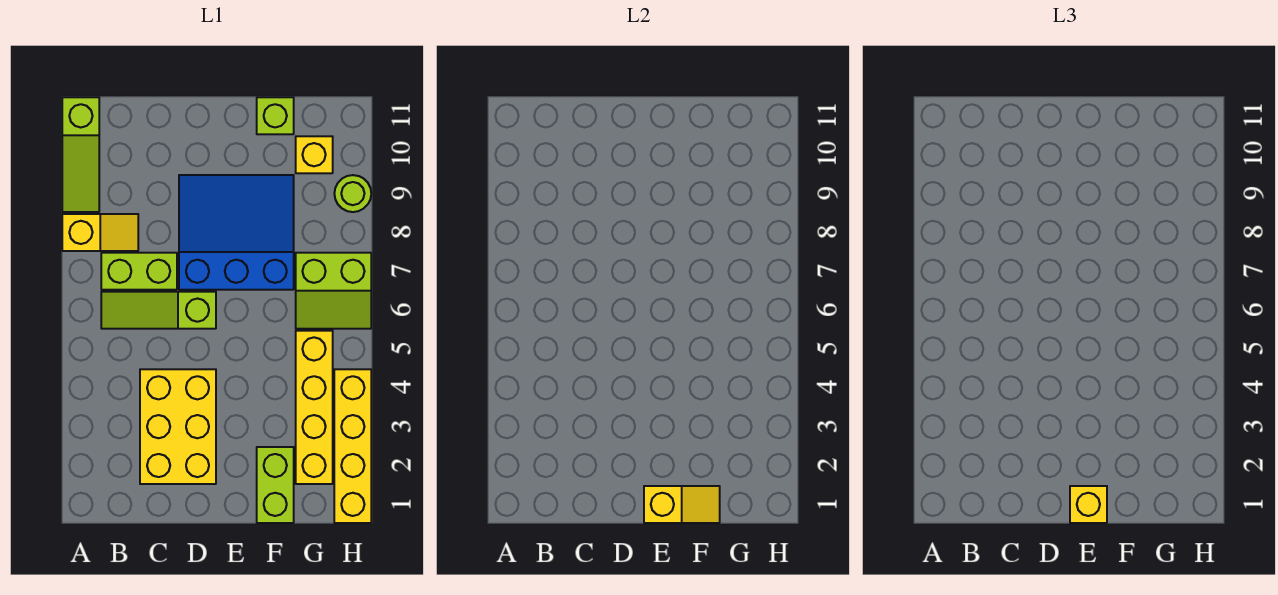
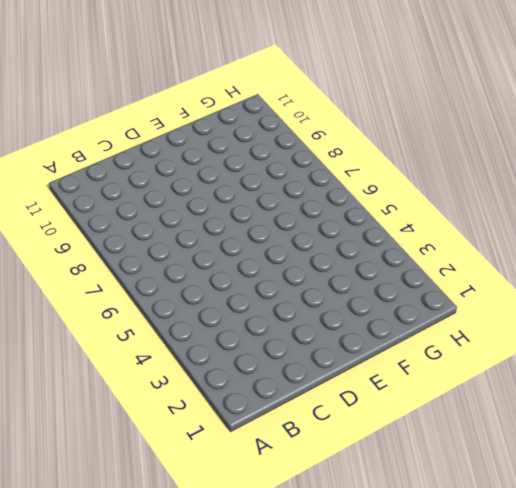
none -> yellow slope A8:B8 level 1 top A
none -> lime slope A9:A11 level 1 top 11
none -> lime slope B6:D6 level 1 top D

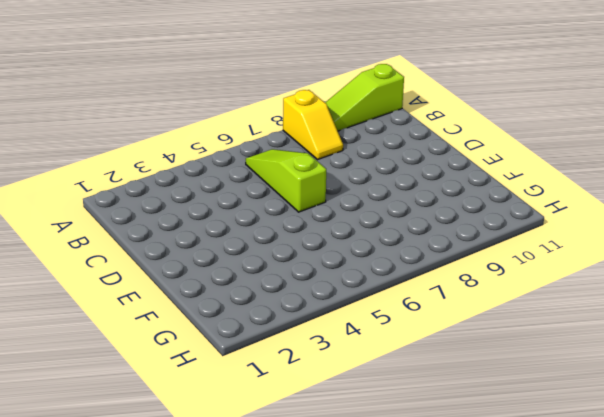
none -> lime brick B7:C7 level 1
none -> yellow brick C2:D4 level 1
none -> blue slope D7:F9 level 1 top 7

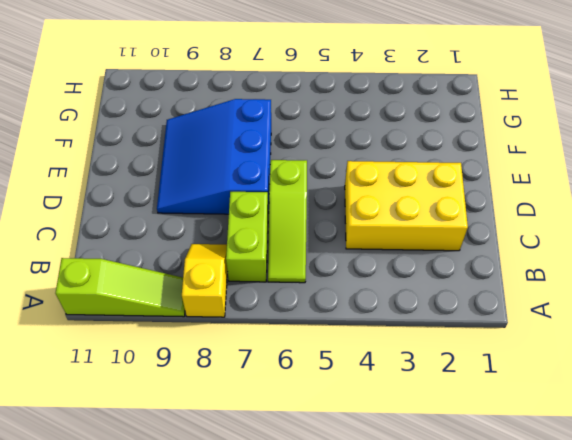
none -> lime brick F1:F2 level 1
none -> lime brick F11 level 1
none -> yellow brick G2:G5 level 1

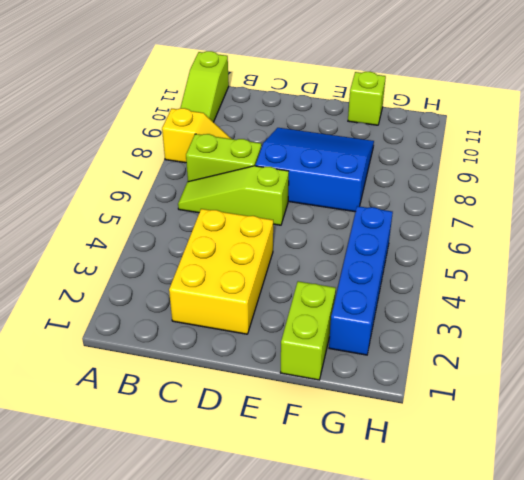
blue brick G2:G5 level 1 -> yellow brick G2:G5 level 1
none -> lime slope G6:H7 level 1 top 7
none -> yellow brick G10 level 1
none -> yellow brick H1:H4 level 1

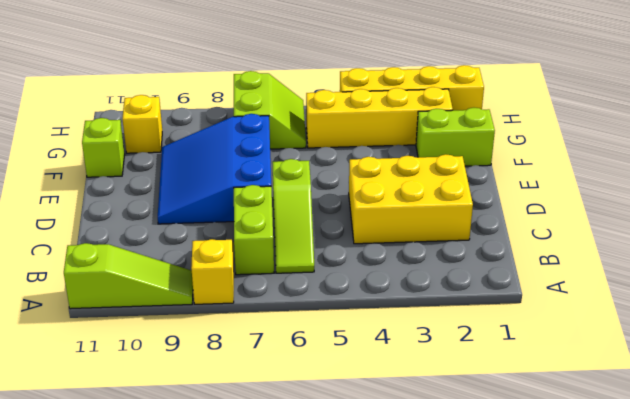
none -> lime round brick H9 level 1
none -> yellow slope E1:F1 level 2 top E
none -> yellow brick E1 level 3

